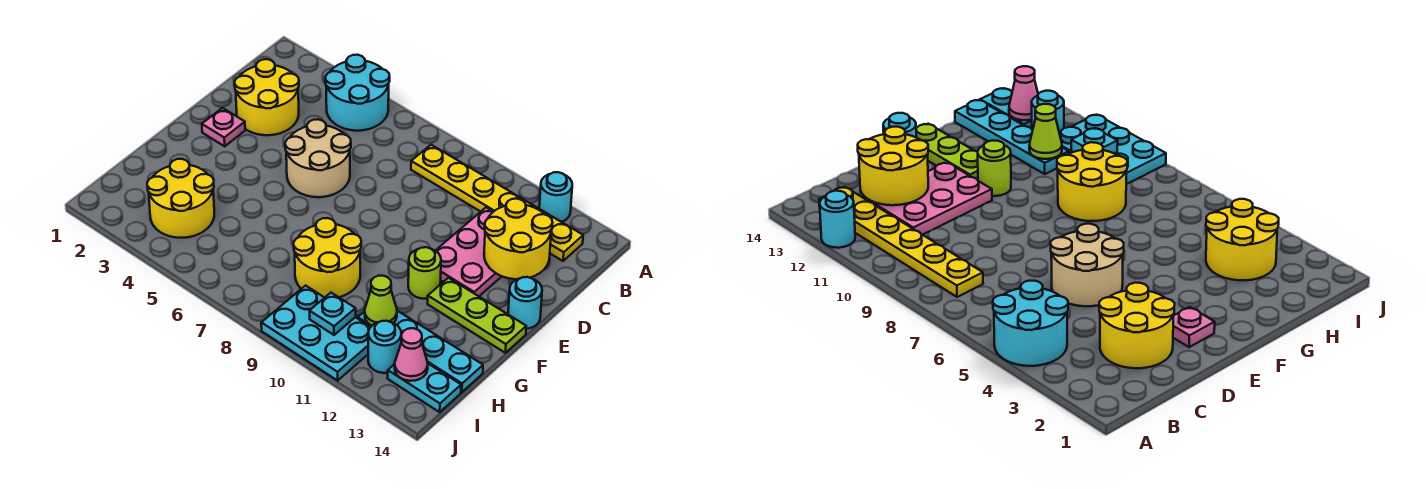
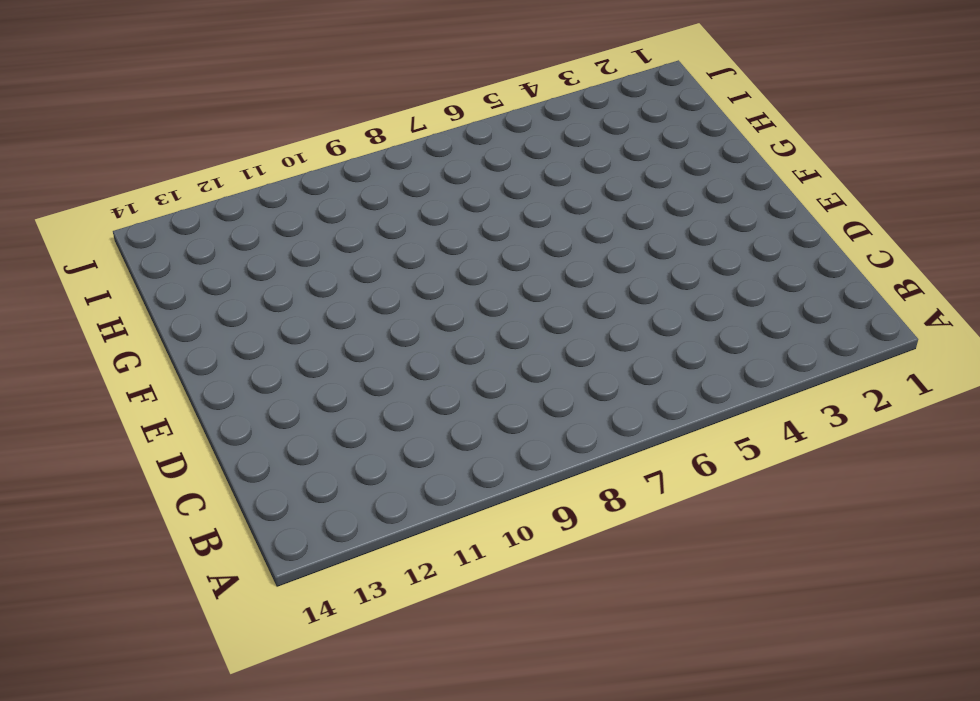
none -> cyan round brick A4:B5 level 1
none -> cyan round brick A12 level 1
none -> yellow plate B8:B13 level 1

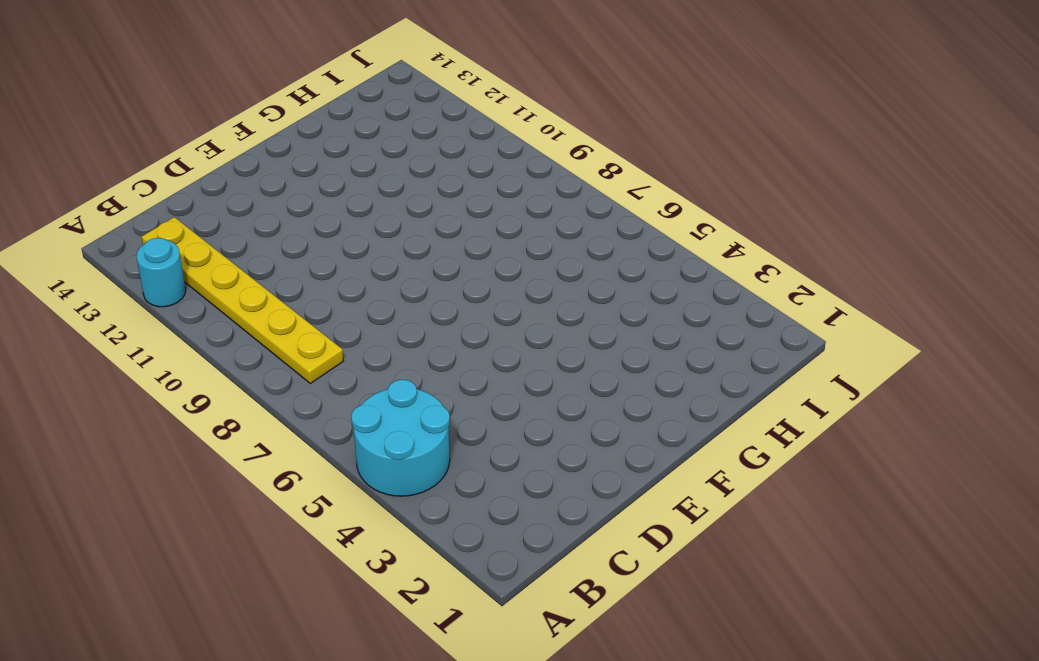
none -> yellow round brick C2:D3 level 1
none -> pink plate C11:E12 level 1
none -> tan round brick D5:E6 level 1

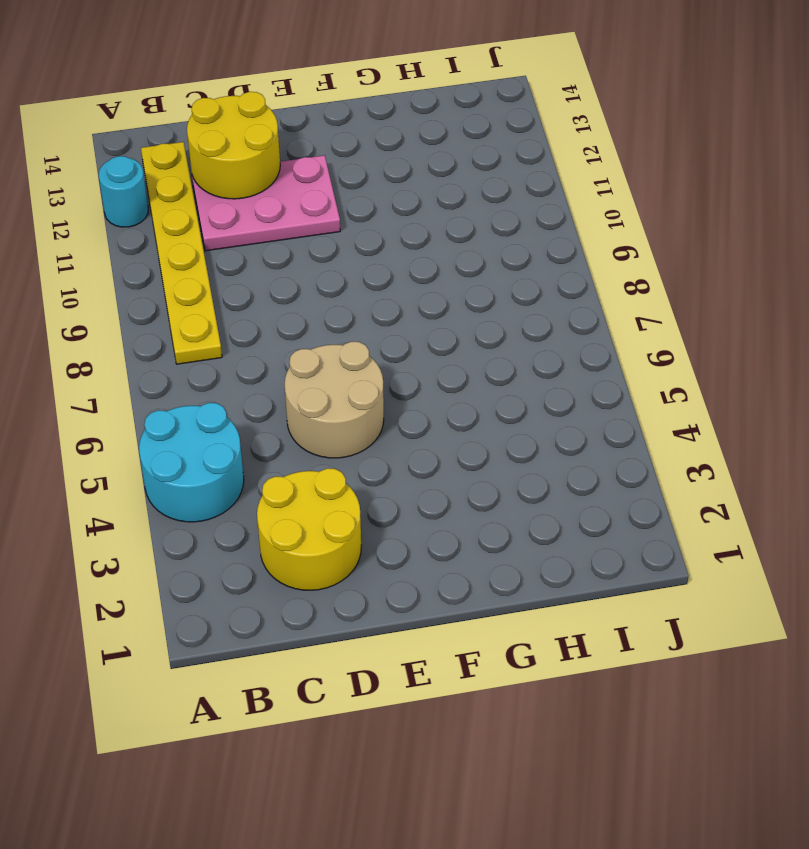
none -> pink plate E2 level 1
none -> cyan round brick E14 level 1
none -> lime round brick F11 level 1

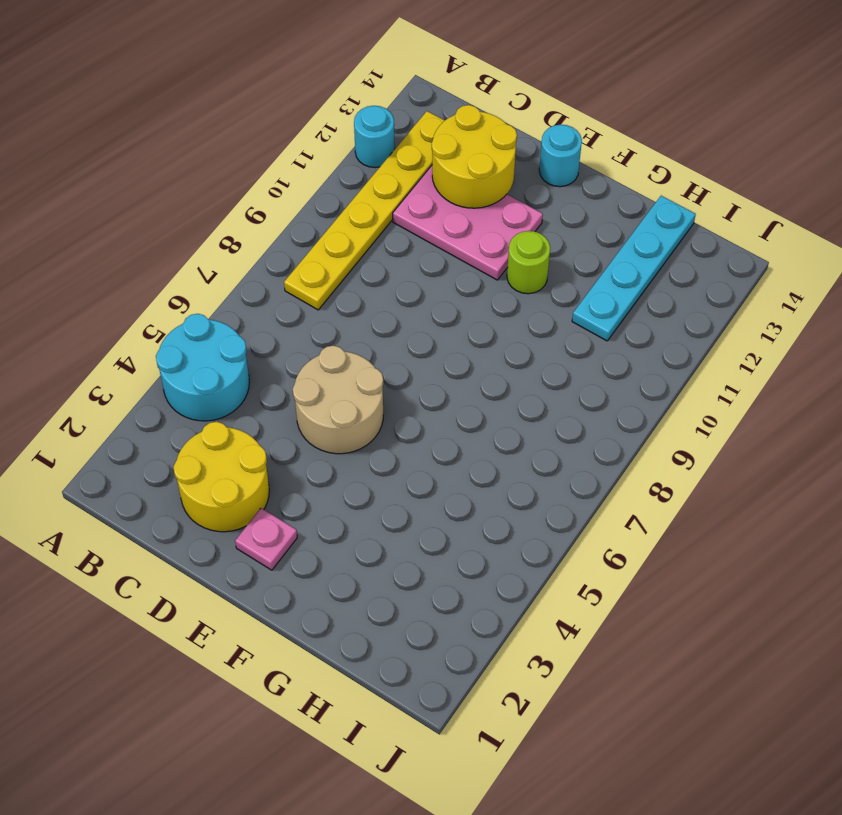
none -> lime plate F12:F14 level 1
none -> yellow round brick G8:H9 level 1
none -> yellow round brick H3:I4 level 1

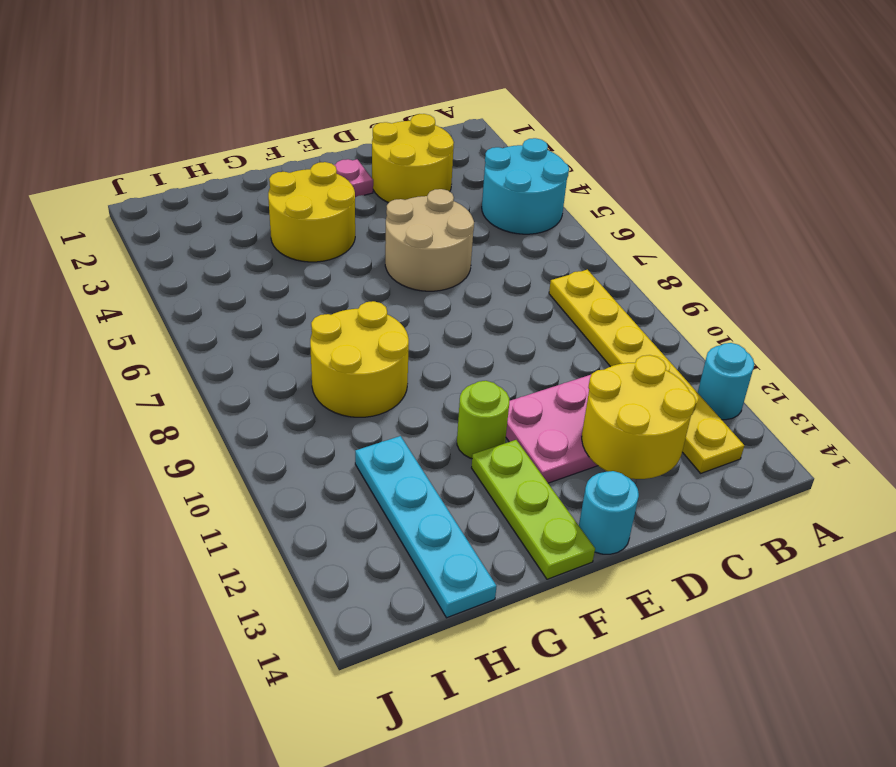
yellow round brick F3:G4 level 1 -> yellow round brick H3:I4 level 1
none -> cyan plate I9:J11 level 1
none -> cyan round brick I12 level 1
none -> cyan plate I13:I14 level 1

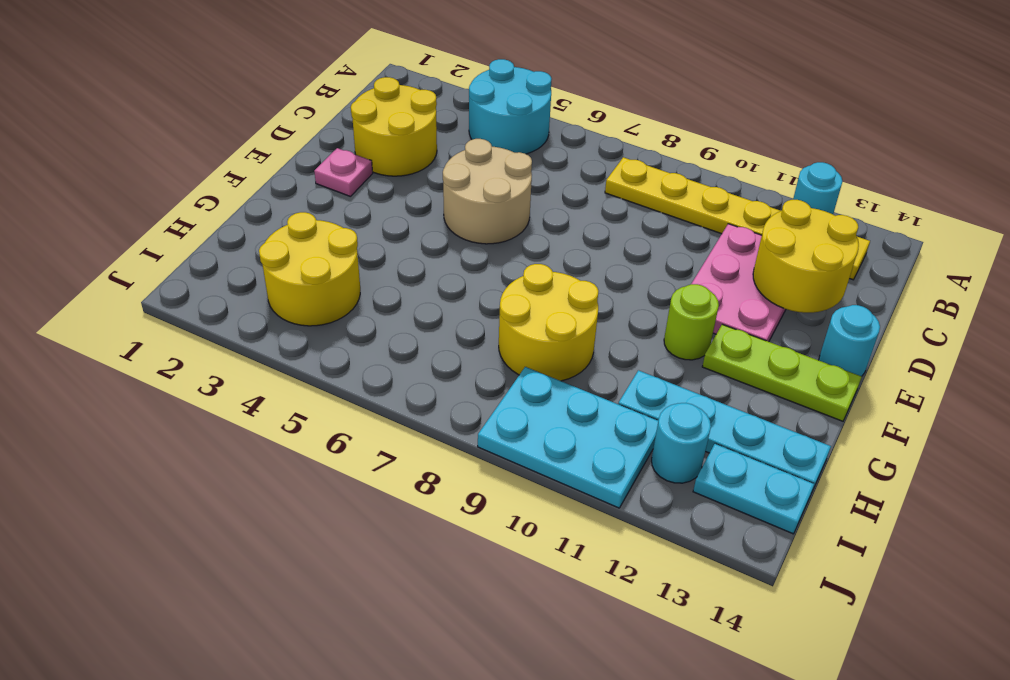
none -> lime cone H11 level 2
none -> cyan plate I10 level 2
none -> pink cone I13 level 2

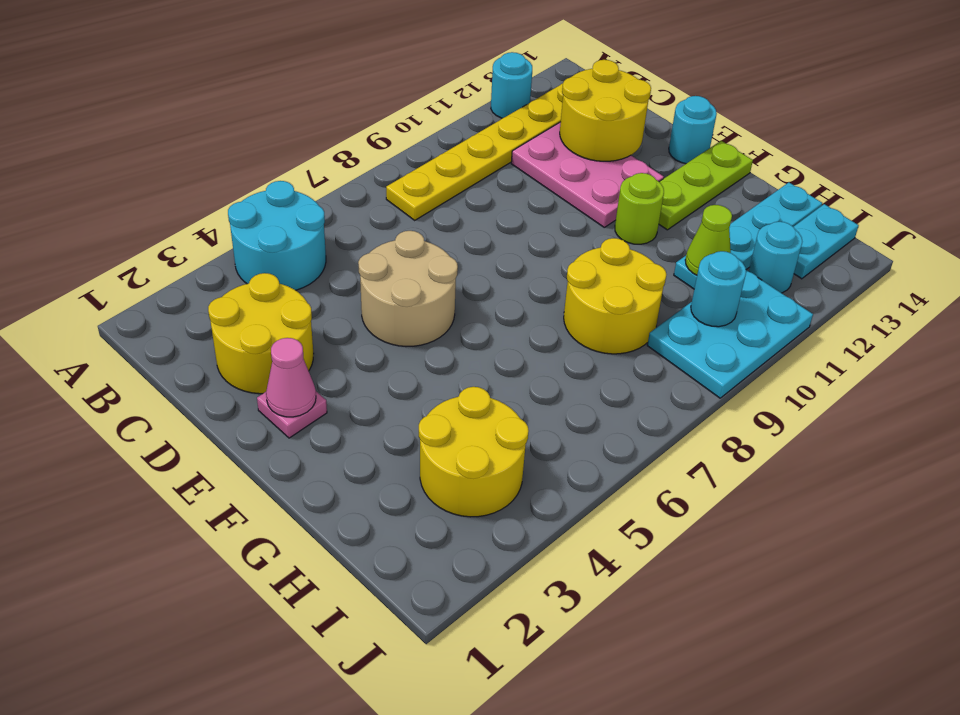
pink cone E2 level 2 -> pink cone I13 level 2
cyan round brick I10 level 2 -> cyan plate I10 level 2

